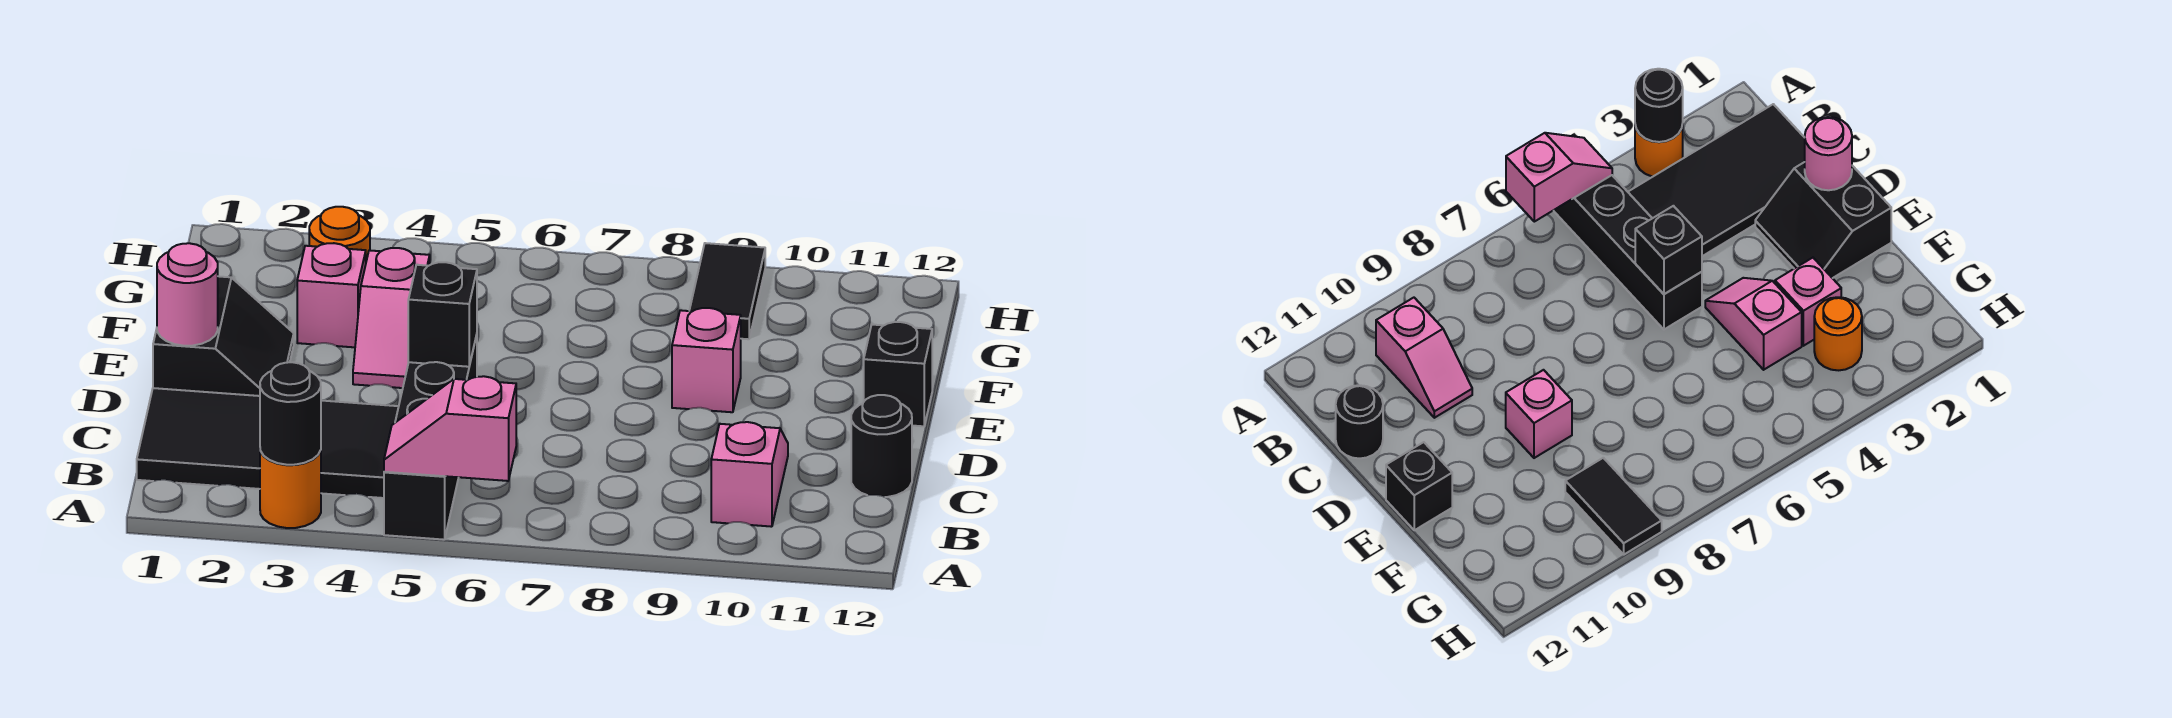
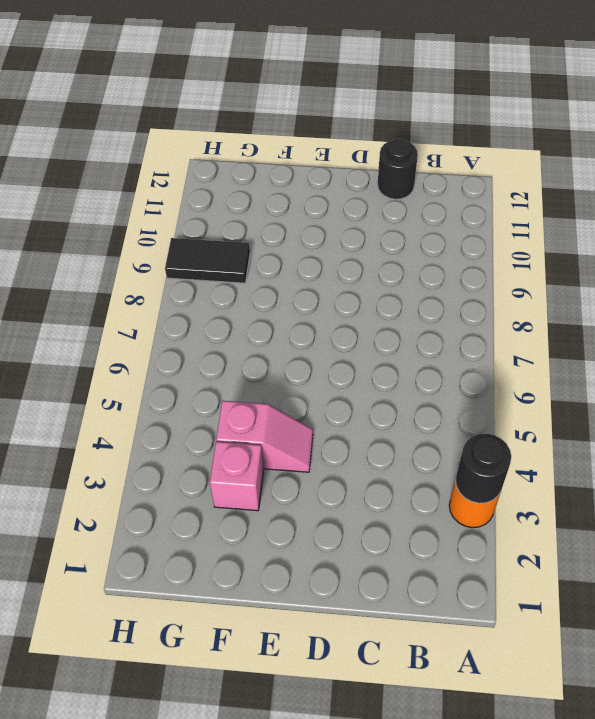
none -> black brick A5:D5 level 1
none -> black tile B1:C4 level 1
none -> pink slope B10:C10 level 1 top B

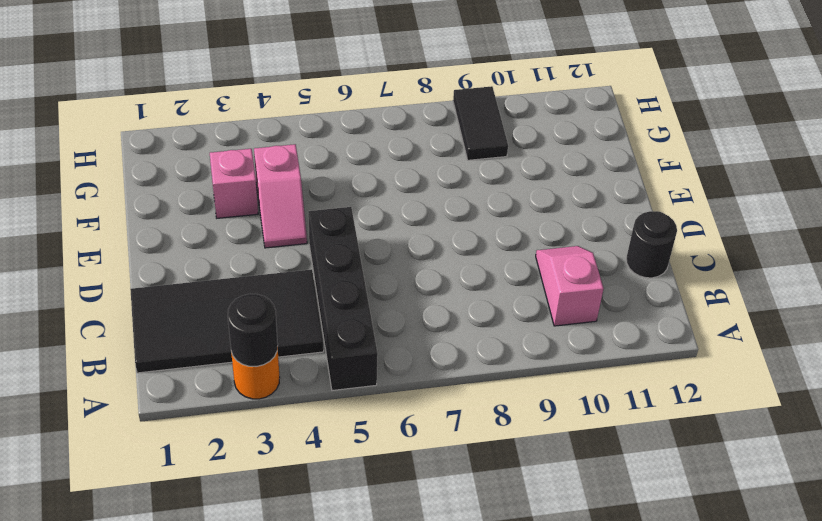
none -> black slope D1:E2 level 1 top 1
none -> pink brick E9 level 1
none -> black brick E12 level 1

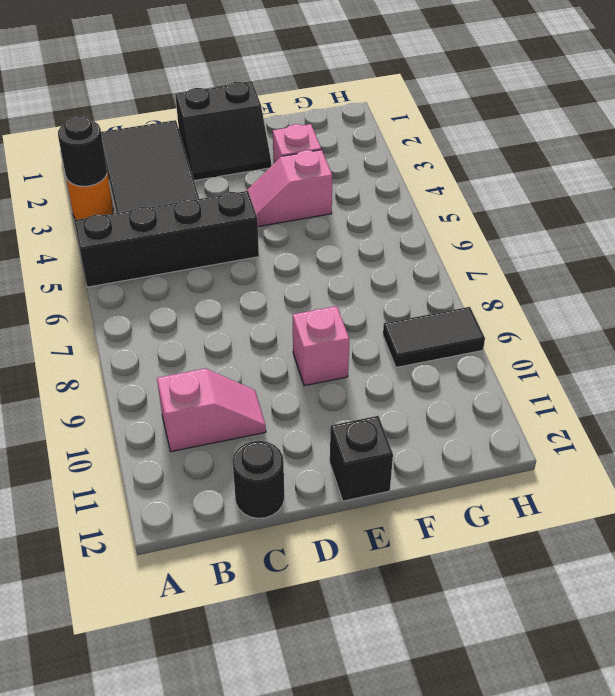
none -> orange round brick G3 level 1
none -> pink slope A5:A6 level 2 top 6
none -> pink round brick D1 level 2

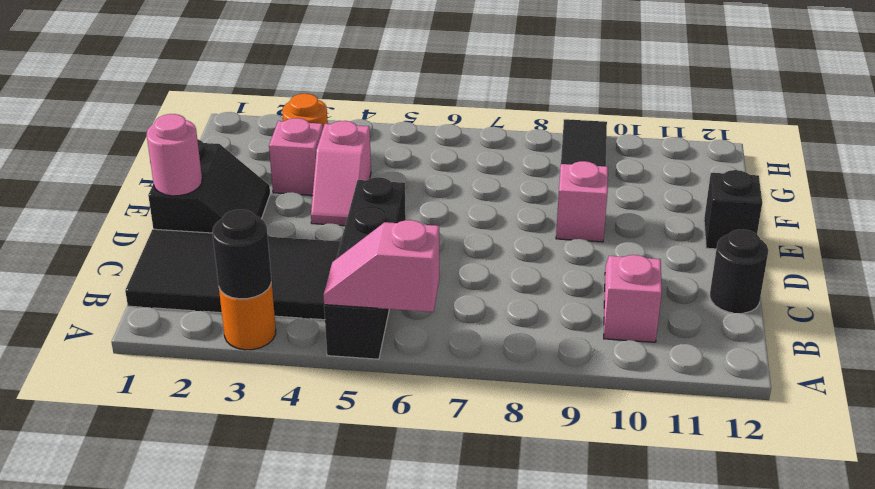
none -> black brick D5 level 2

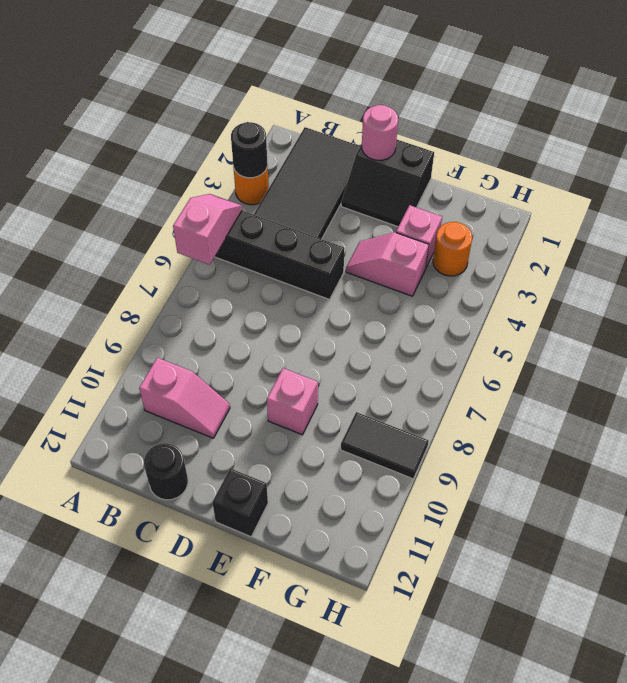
none -> black brick D5 level 2

